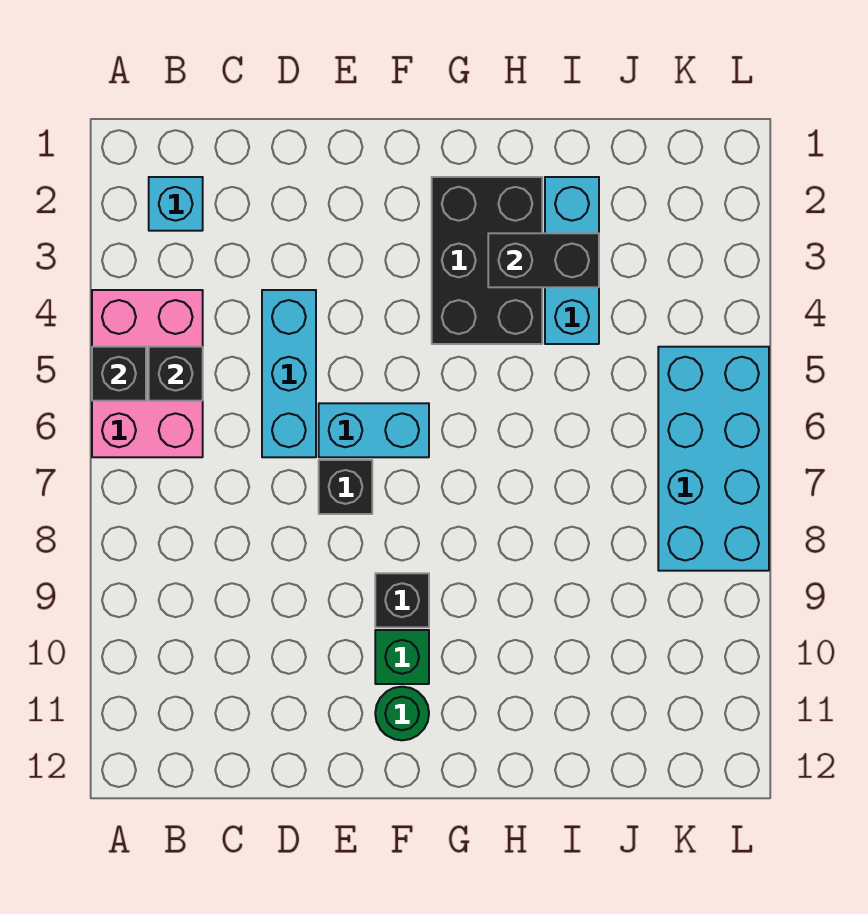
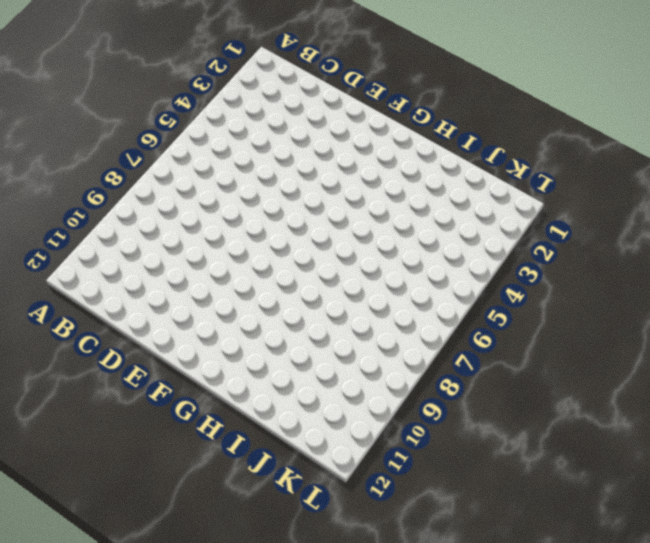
none -> pink brick A4:B6 level 1
none -> cyan brick B2 level 1
none -> cyan brick D4:D6 level 1

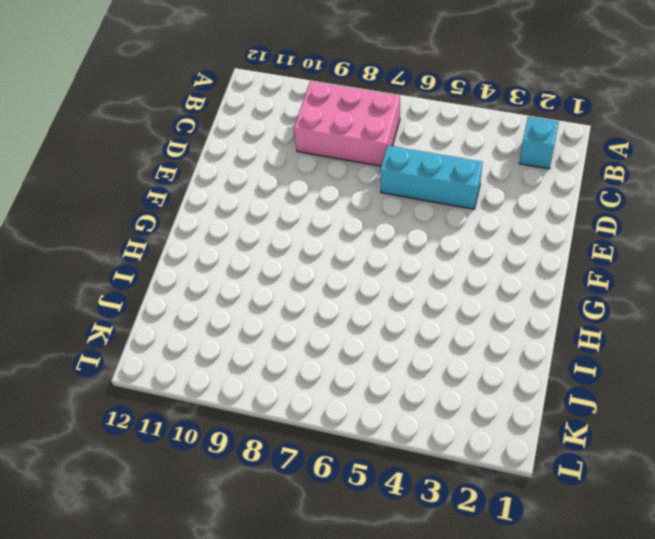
pink brick B7:C9 level 1 -> pink brick A4:B6 level 1
none -> cyan brick E6:F6 level 1
none -> black brick E7 level 1
none -> black brick F9 level 1

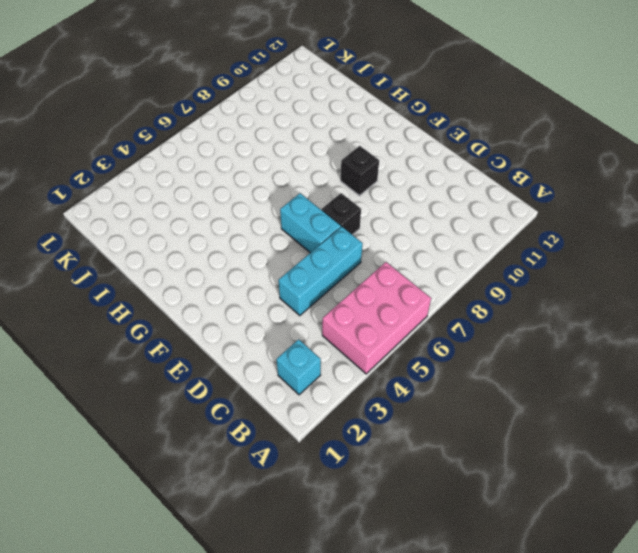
none -> green brick F10 level 1
none -> green round brick F11 level 1
none -> black brick G2:H4 level 1

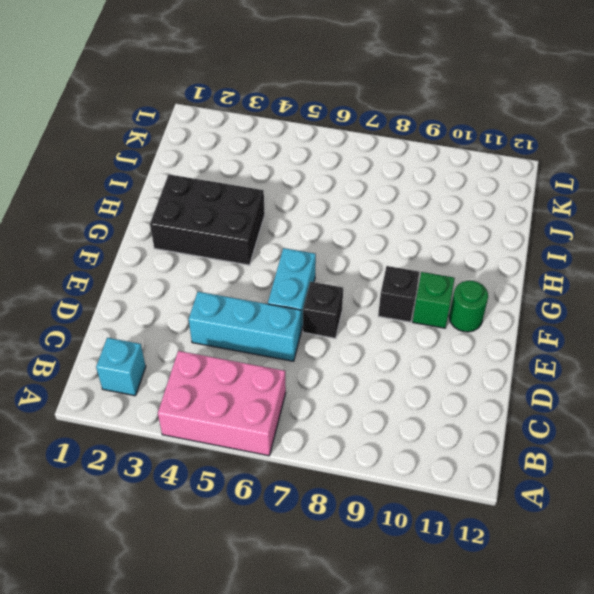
none -> cyan brick I2:I4 level 1
none -> cyan brick K5:L8 level 1
none -> black brick A5 level 2

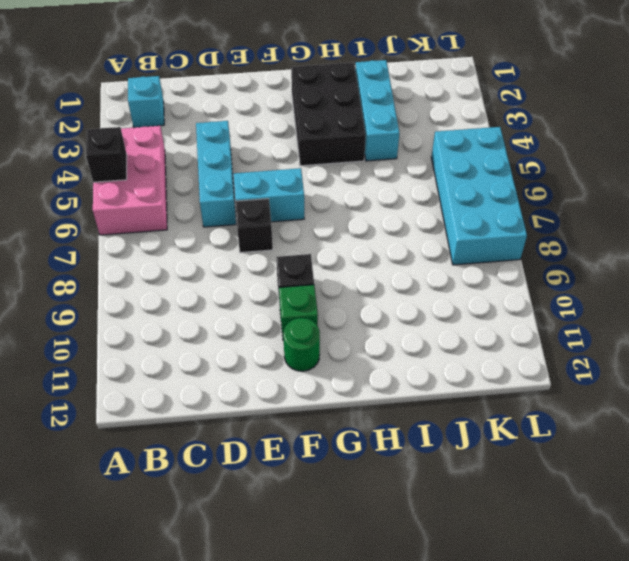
none -> black brick B5 level 2
none -> black brick H3:I3 level 2

